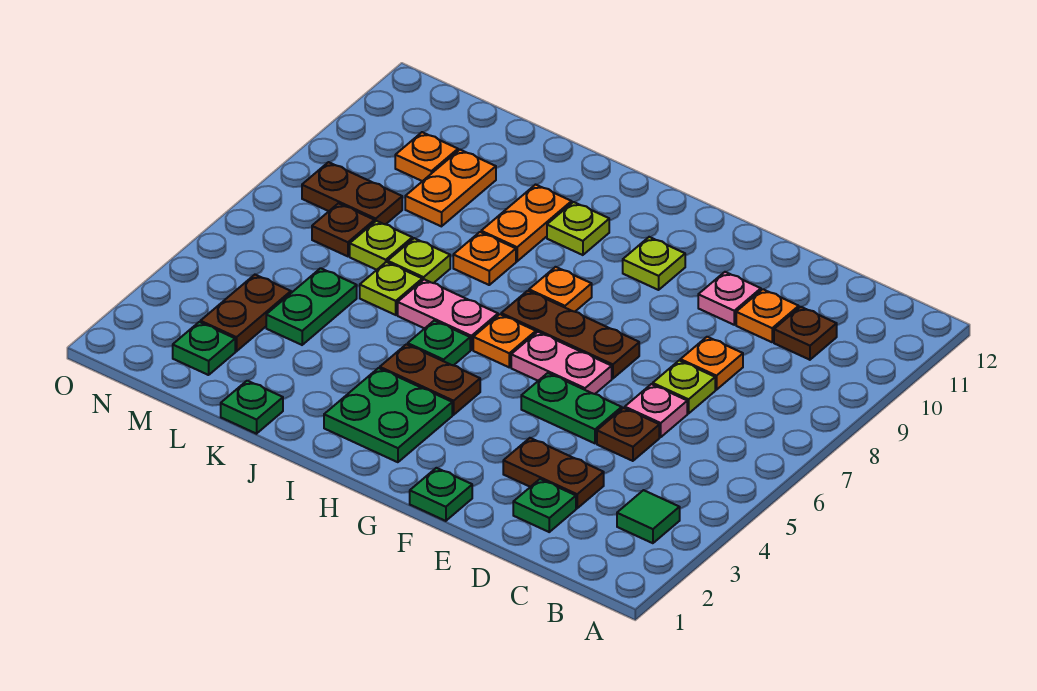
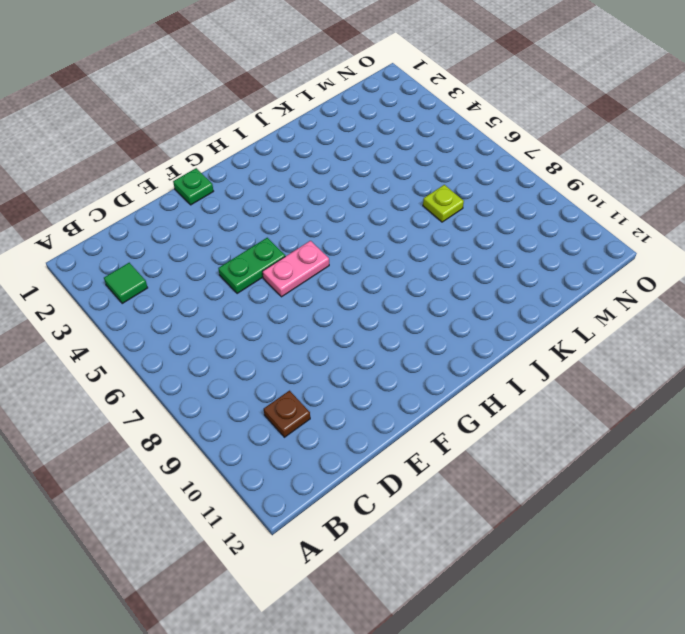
none -> green plate D2 level 1
none -> brown plate D3:E3 level 1
none -> brown plate D5 level 1
none -> pink plate D6 level 1

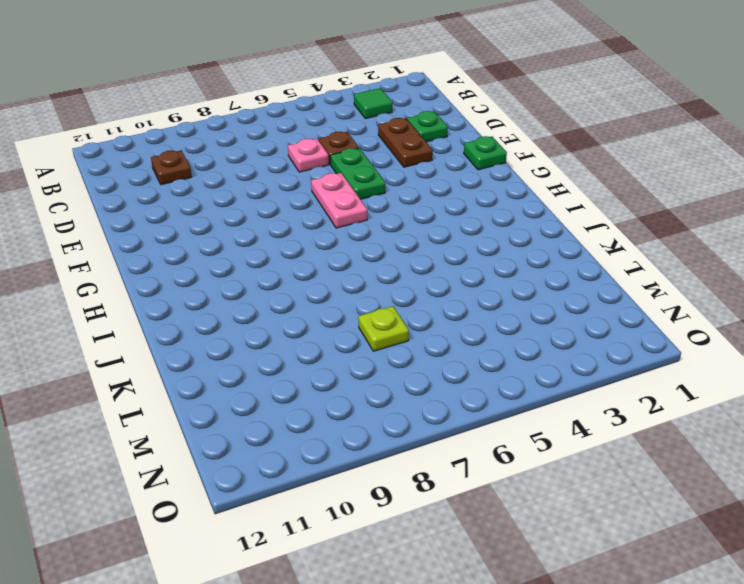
none -> lime plate D7 level 1
none -> orange plate D8 level 1
none -> orange plate D10 level 1
none -> pink plate E10 level 1

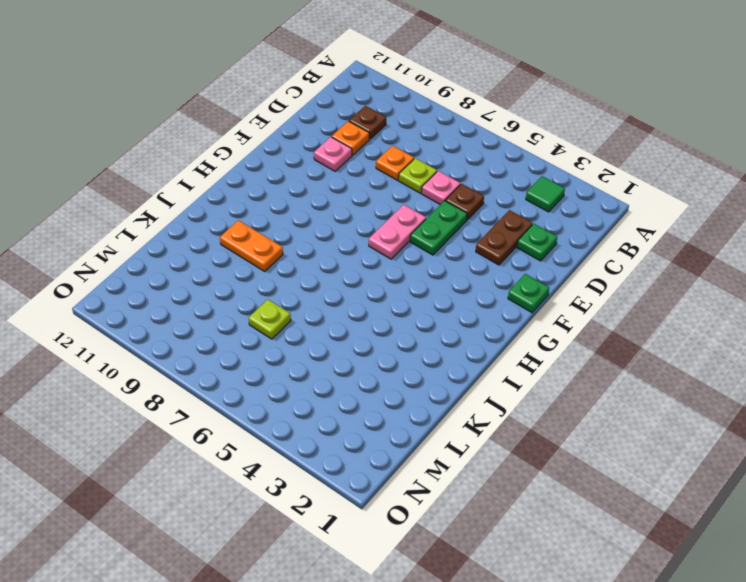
none -> brown plate F7:H7 level 1
none -> lime plate G10 level 1
none -> green plate H2:I3 level 1
none -> brown plate H4:I4 level 1

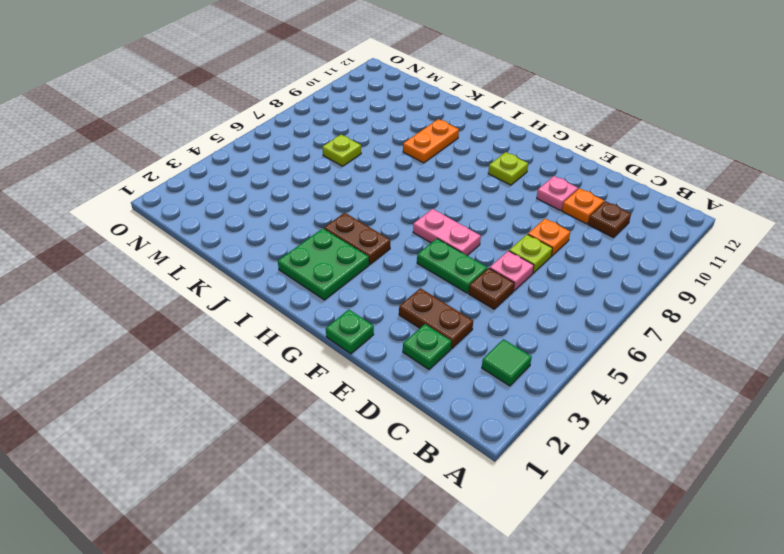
none -> brown plate F7:H7 level 1
none -> orange plate H6 level 1
none -> orange plate H8 level 1
none -> green plate I5 level 1

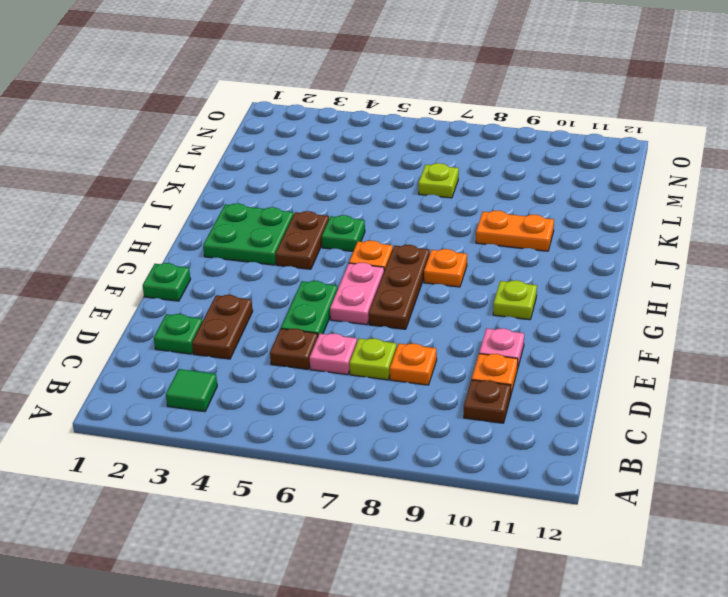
none -> pink plate I6:J6 level 1
none -> lime plate I10 level 1
none -> orange plate J8 level 1
none -> green plate K1 level 1

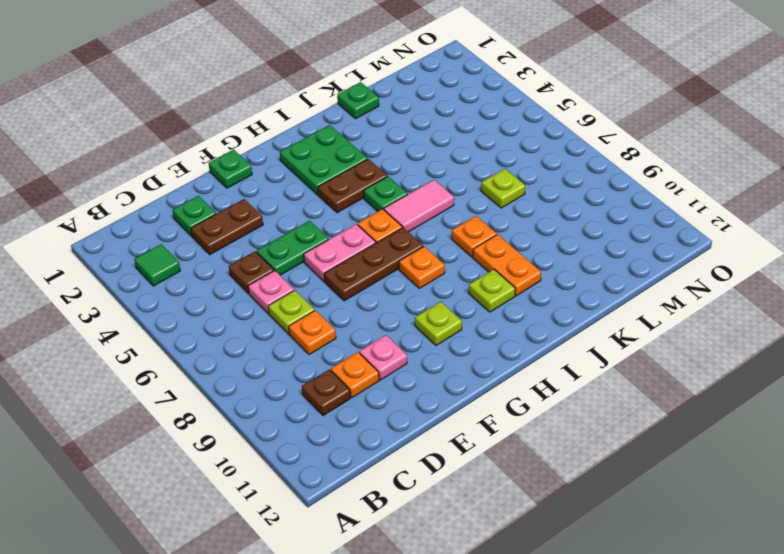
pink tile I6:J6 level 1 -> pink plate I6:J6 level 1
none -> lime plate K6 level 1
none -> lime plate K7 level 1
none -> green plate L4:L5 level 1
none -> orange plate L9:L10 level 1

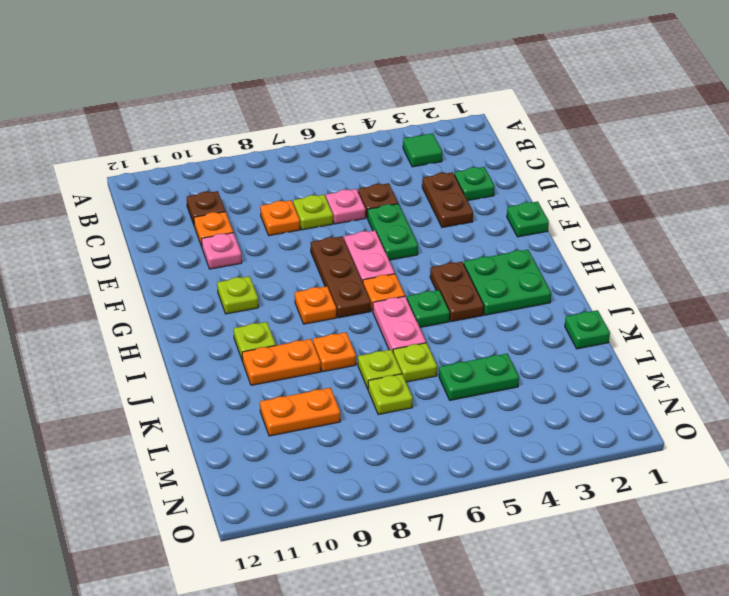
none -> green plate M2 level 1
none -> brown plate M3:M4 level 1
none -> brown plate M7 level 1
none -> brown plate M8:N8 level 1

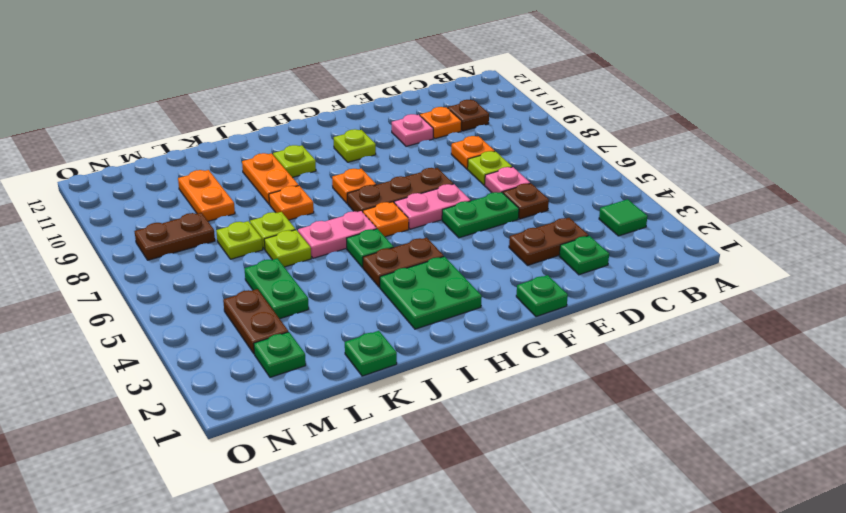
none -> brown plate M7 level 1
none -> orange plate M10 level 1

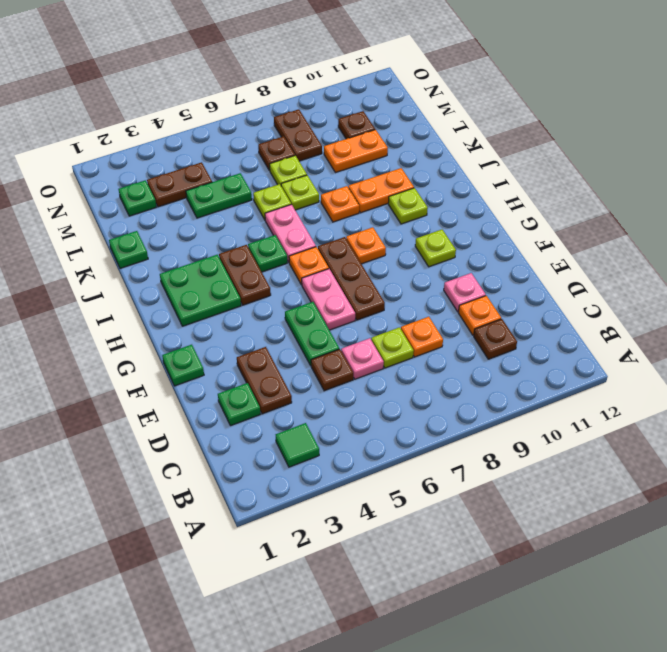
brown plate M10 level 1 -> orange plate M10 level 1

